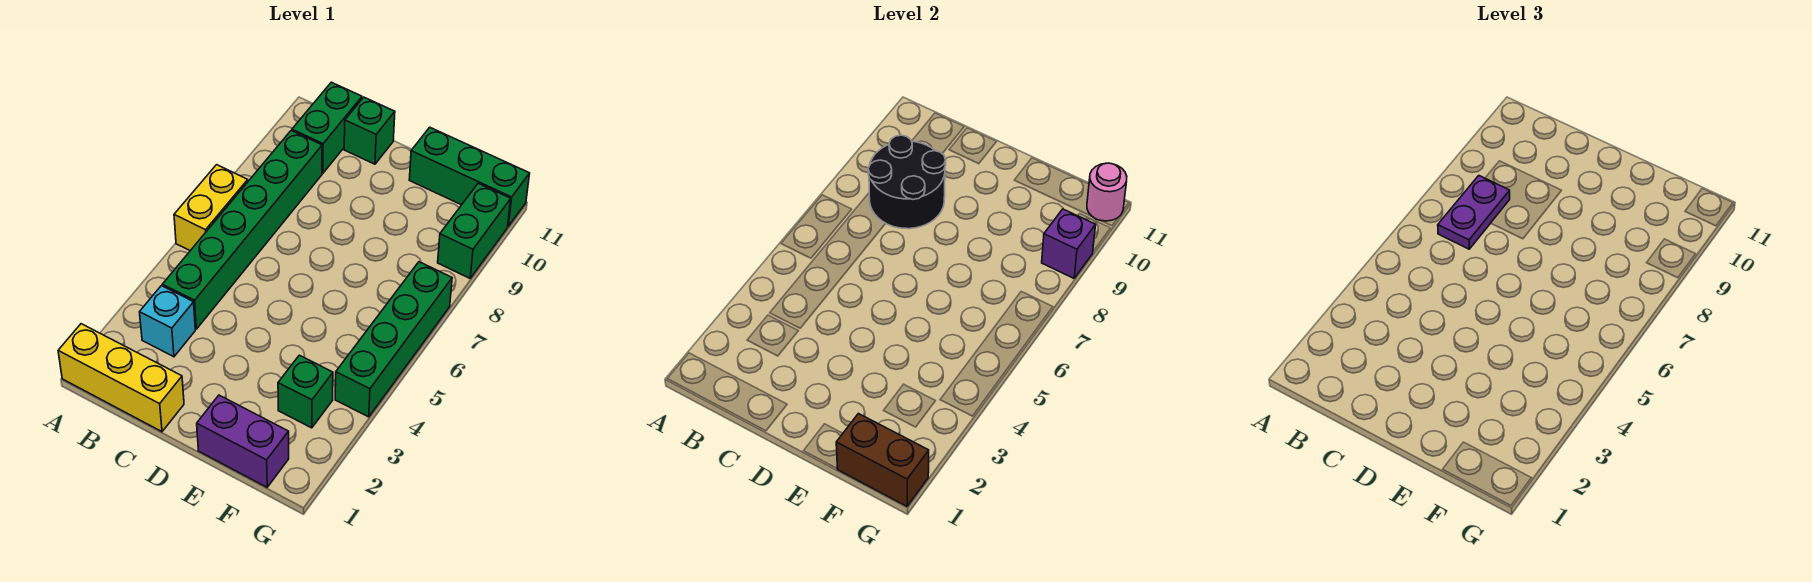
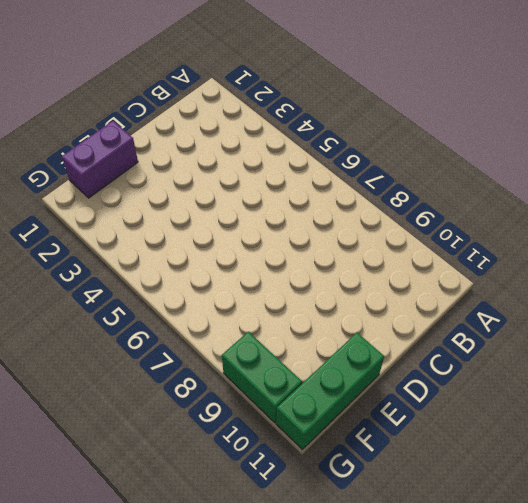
none -> yellow brick A1:C1 level 1
none -> yellow brick A6:A7 level 1
none -> cyan brick B3 level 1

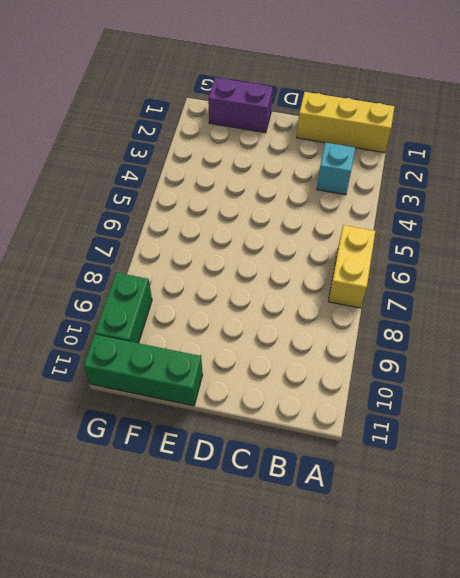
none -> green brick B4:B9 level 1
none -> green brick B10:B11 level 1
none -> green brick C11 level 1

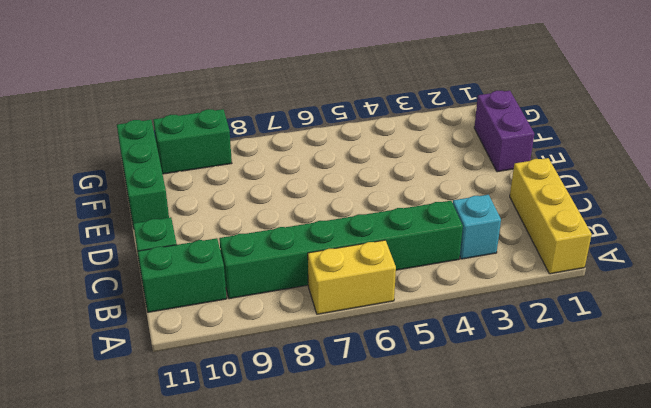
none -> green brick F3 level 1
none -> green brick G4:G7 level 1
none -> black round brick B8:C9 level 2

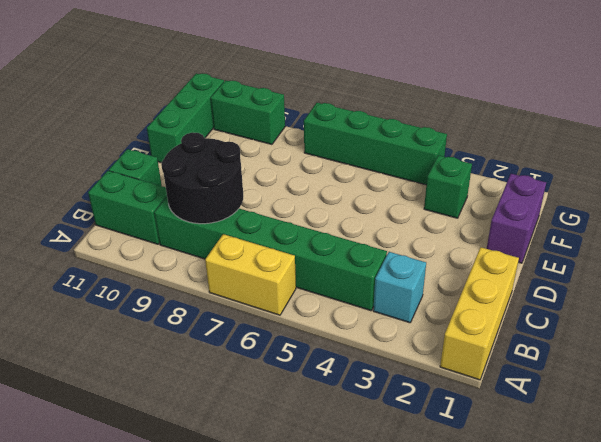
none -> brown brick F1:G1 level 2
none -> purple brick G9 level 2
none -> pink round brick G11 level 2

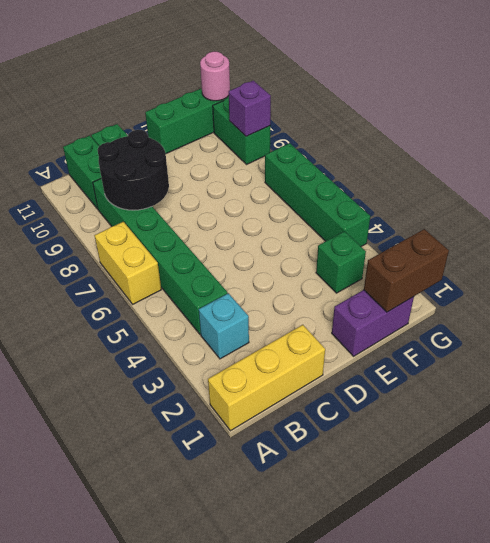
none -> purple plate B7:B8 level 3

